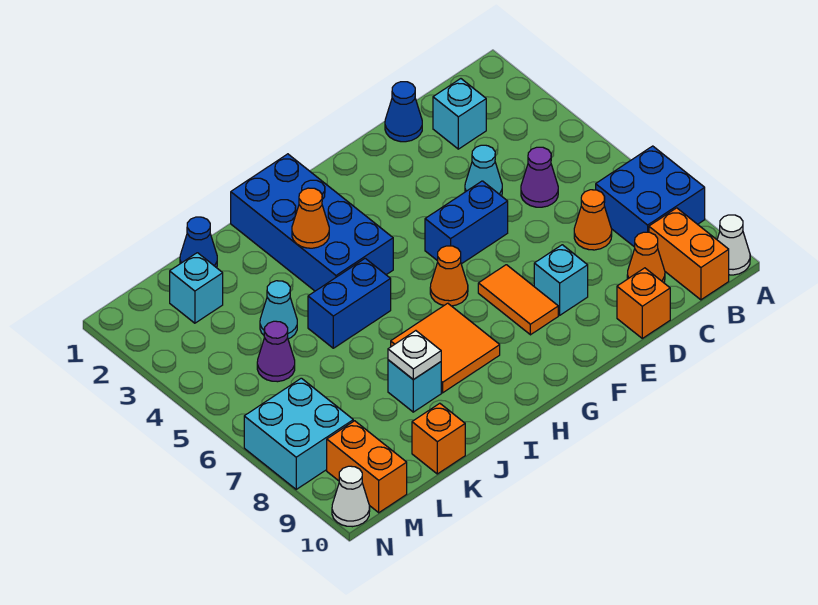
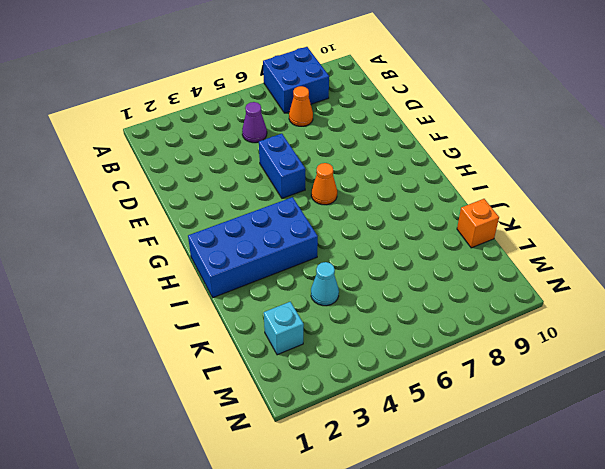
none -> white cone A10 level 1
none -> orange brick B9:B10 level 1
none -> cyan brick C2 level 1

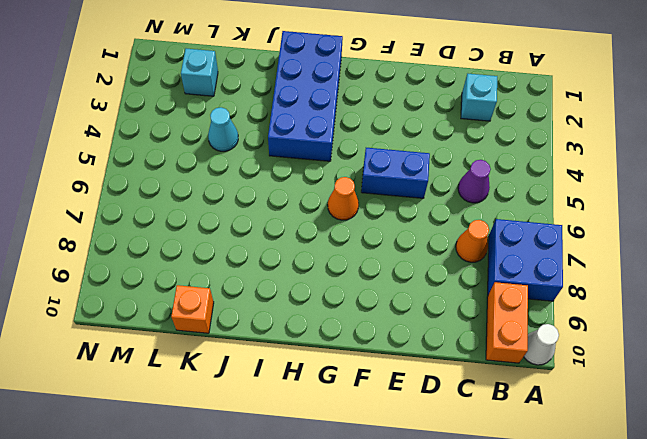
none -> orange cone C9 level 1
none -> blue cone D1 level 1
none -> cyan cone D4 level 1

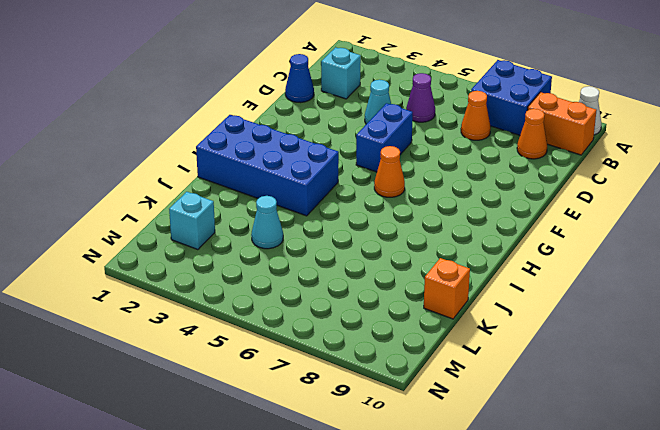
none -> orange brick D10 level 1
none -> cyan brick E8 level 1
none -> orange tile F7:F8 level 1

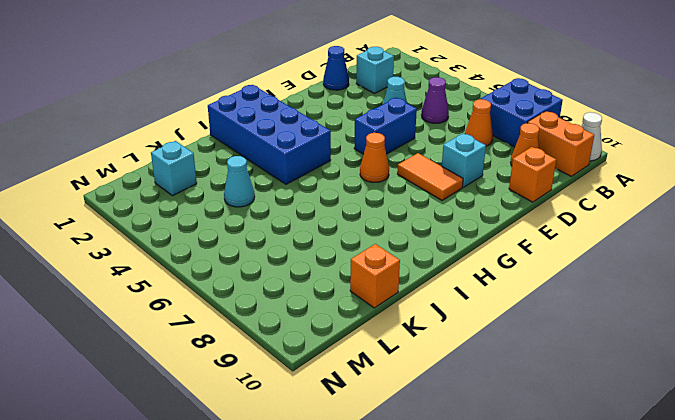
none -> orange tile H7:I8 level 1
none -> blue brick I5:J5 level 1
none -> cyan brick J8 level 1

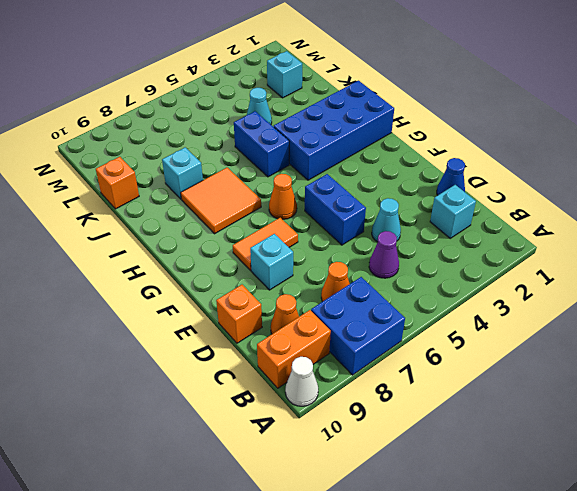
none -> blue cone K1 level 1
none -> purple cone L5 level 1
none -> cyan brick M7:N8 level 1

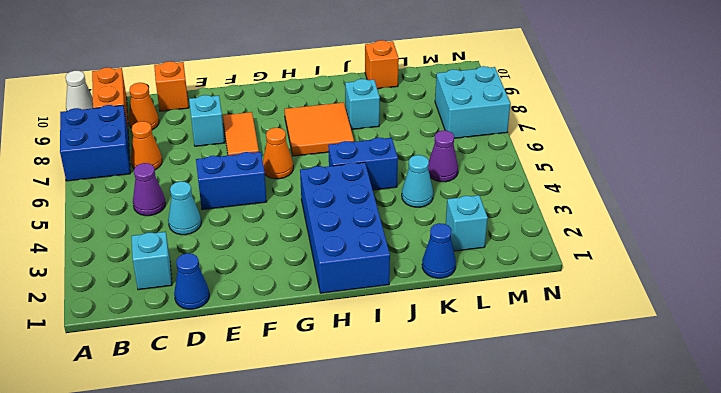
none -> orange brick M9:M10 level 1
none -> white cone N10 level 1
none -> orange cone I3 level 2

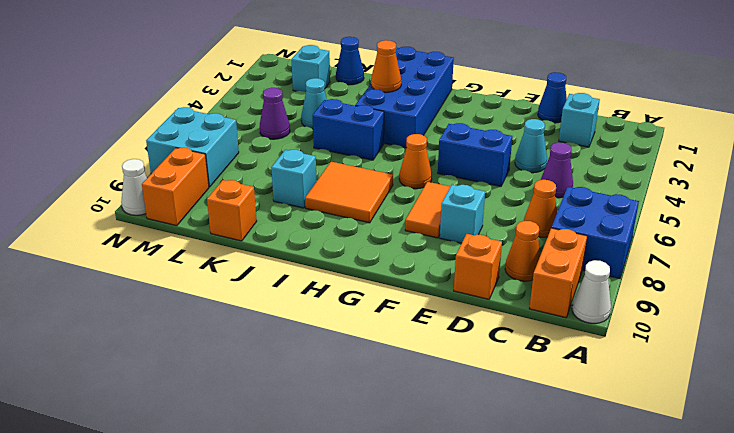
none -> white plate J8 level 2

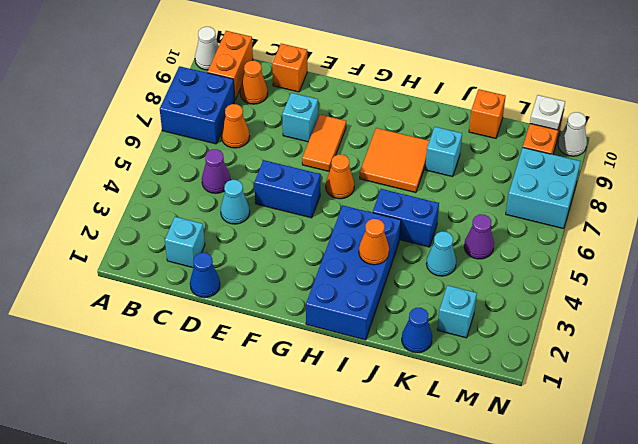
white plate M10 level 2 -> white plate J8 level 2

